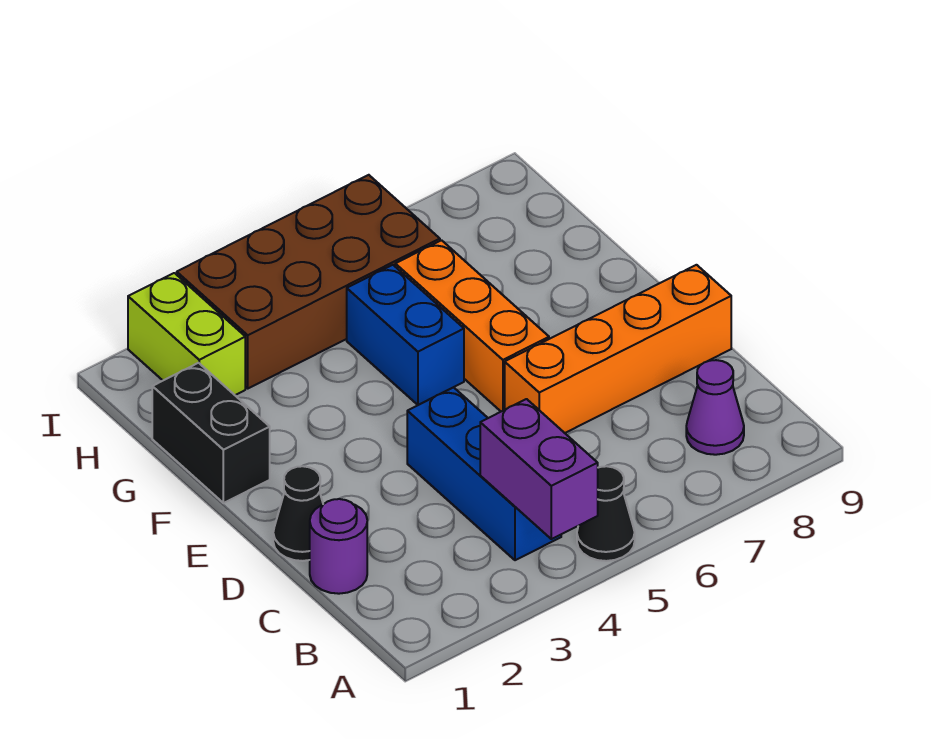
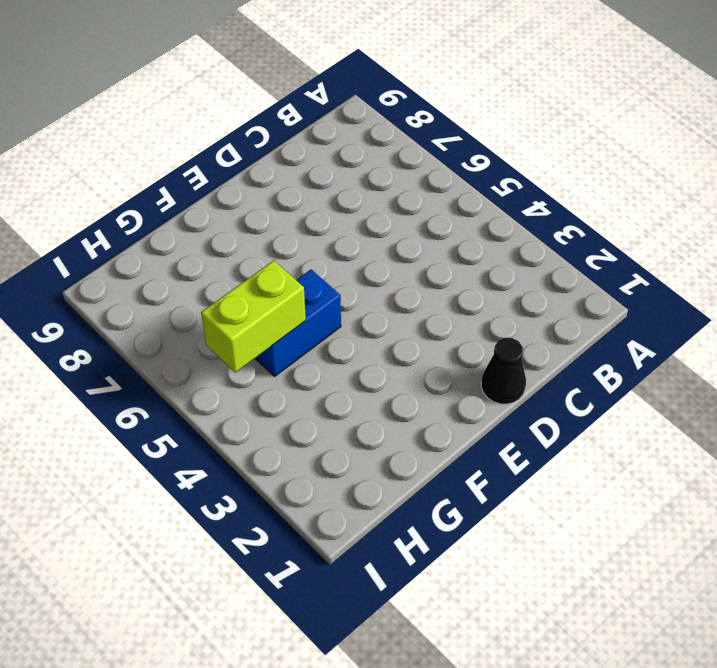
lime brick G5:H5 level 2 -> lime brick H2:I2 level 1
none -> black cone A5 level 1
none -> blue brick B4:D4 level 1
none -> purple cone B8 level 1

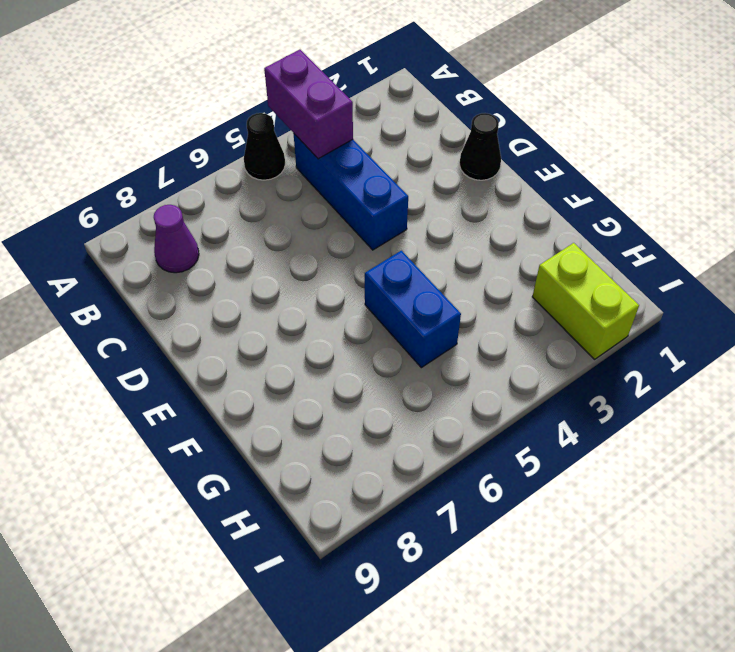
none -> purple round brick C1 level 1
none -> orange brick D6:D9 level 1
none -> orange brick E6:G6 level 1

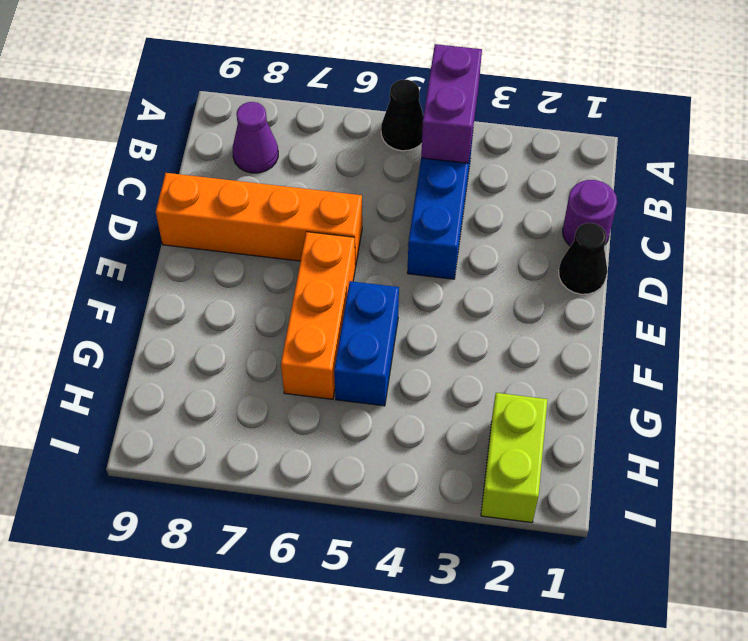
none -> black brick F1:G1 level 1
none -> brown brick H3:I6 level 1

